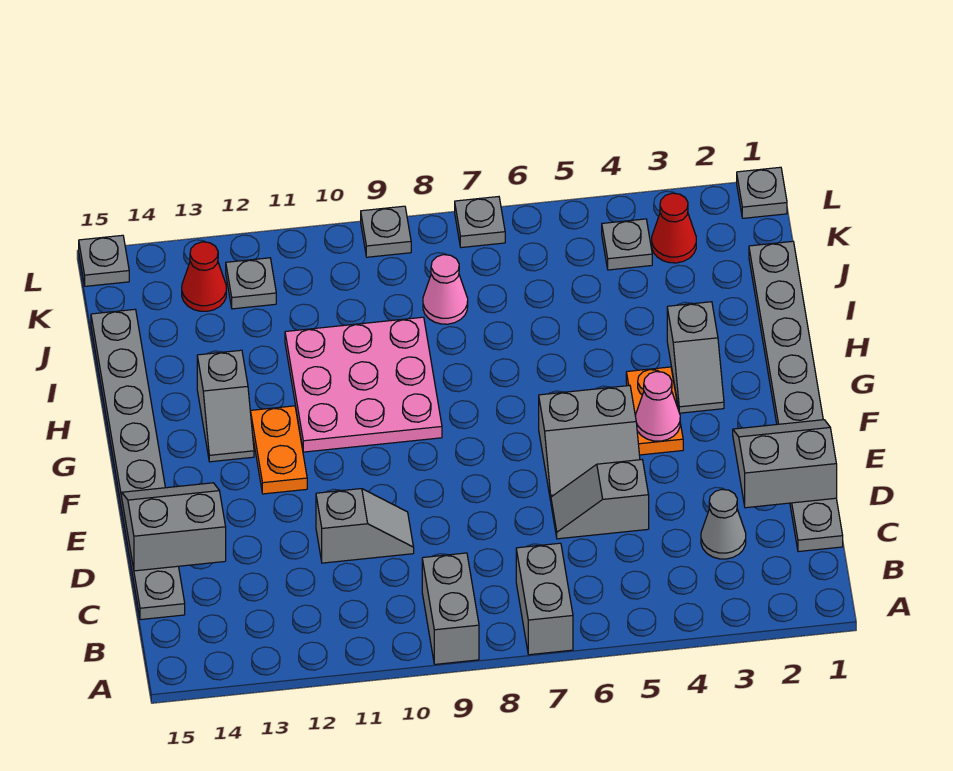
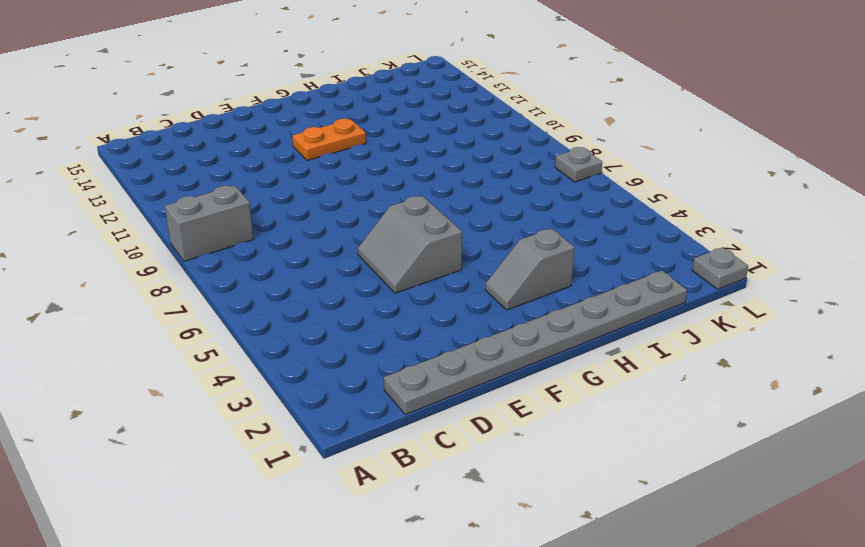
none -> grey brick A7:B7 level 1
none -> grey cone C3 level 1
none -> grey plate C15:J15 level 1

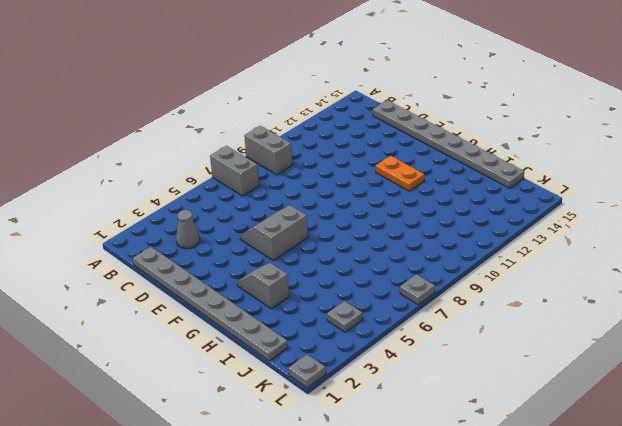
none -> grey slope D5:D6 level 1 top 5
none -> grey slope D10:D11 level 1 top 11
none -> orange plate F4:G4 level 1

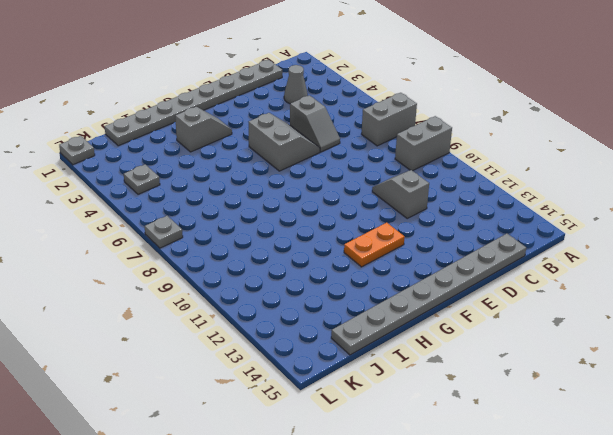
none -> orange plate F4:G4 level 1
none -> pink plate G9:I11 level 1
none -> grey slope G13:H13 level 1 top H

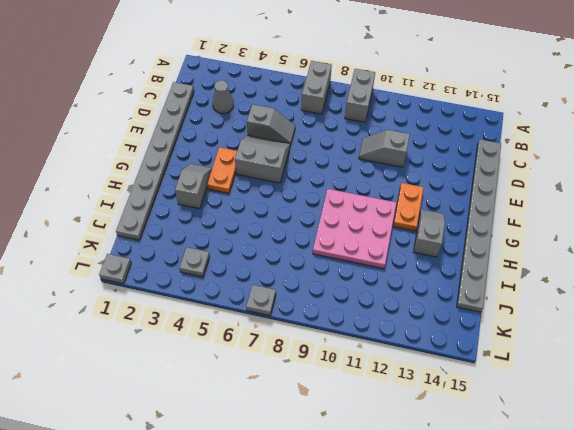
none -> pink cone J8 level 1
none -> red cone K3 level 1
none -> grey plate K12 level 1

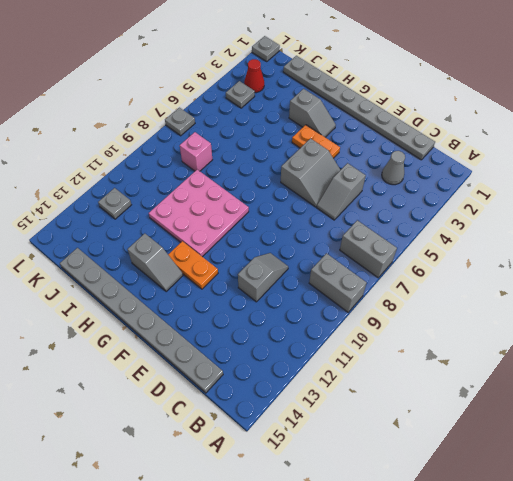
pink brick J8 level 1 -> pink cone J8 level 1
none -> red cone K13 level 1
none -> grey plate L9 level 1
none -> grey plate L15 level 1

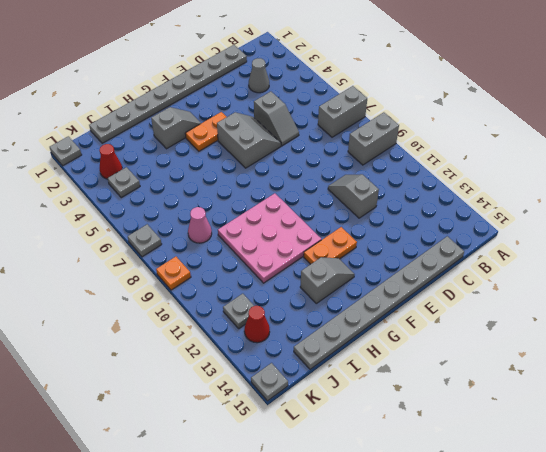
orange plate L9 level 1 -> grey plate L9 level 1
none -> grey slope D1:E2 level 2 top D
none -> grey slope D14:E15 level 2 top D
none -> pink cone F4 level 2

